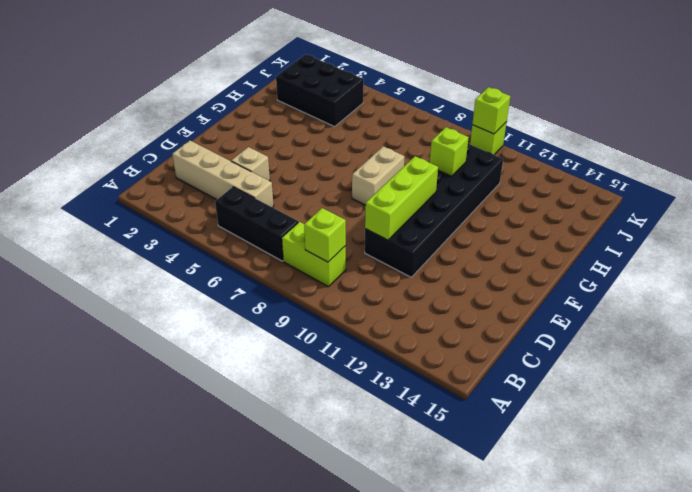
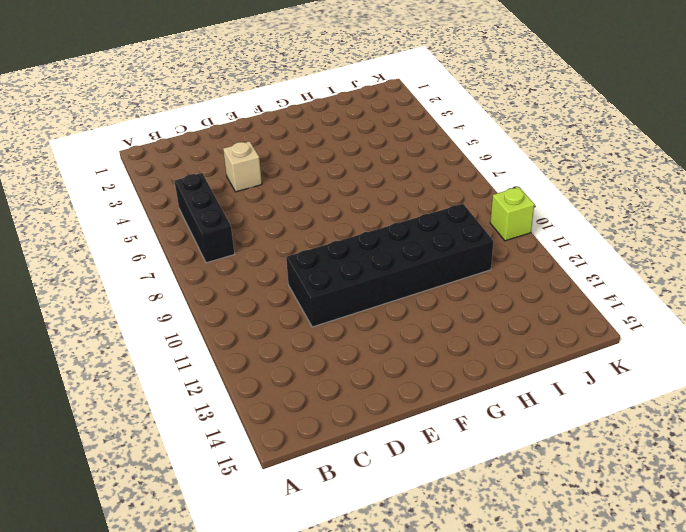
none -> lime brick B8:B9 level 1
none -> tan brick C2:C5 level 1
none -> tan brick F8:G8 level 1

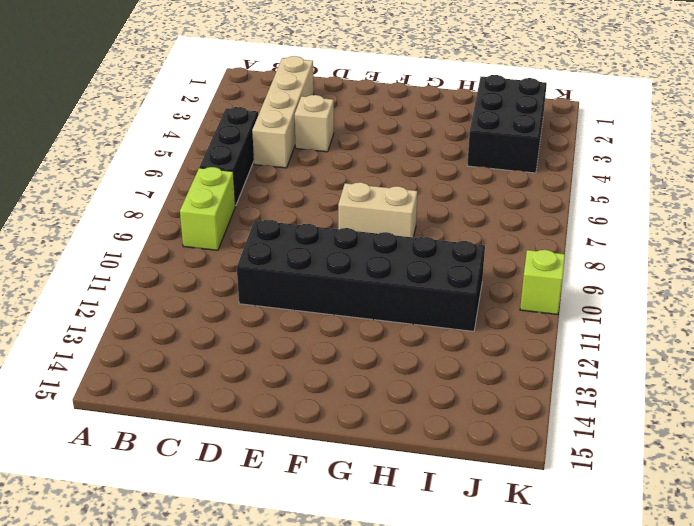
none -> lime brick B9 level 2
none -> lime brick D10:F10 level 2
none -> lime brick H10 level 2

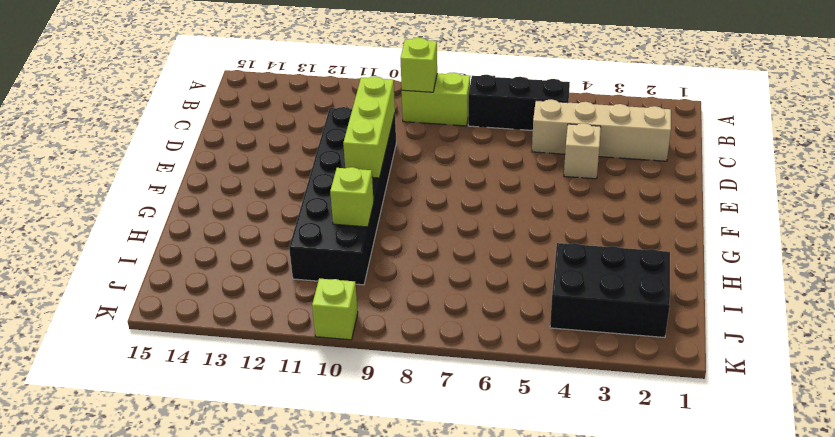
none -> tan brick F8:G8 level 1
none -> lime brick K10 level 2

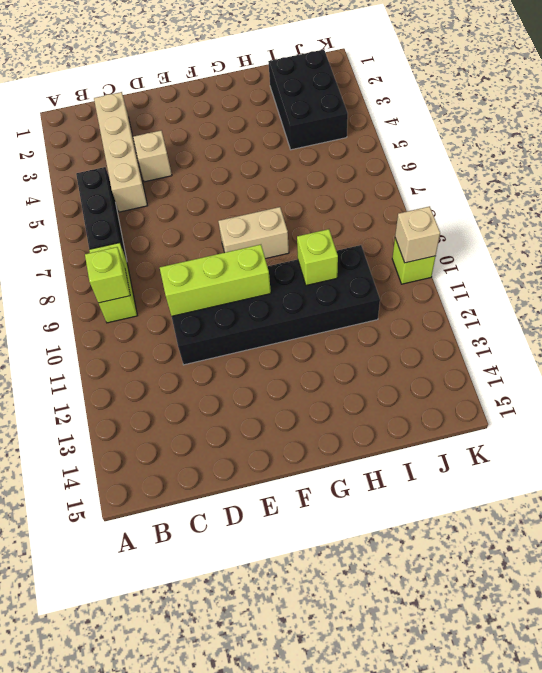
tan brick K10 level 2 -> lime brick K10 level 2

